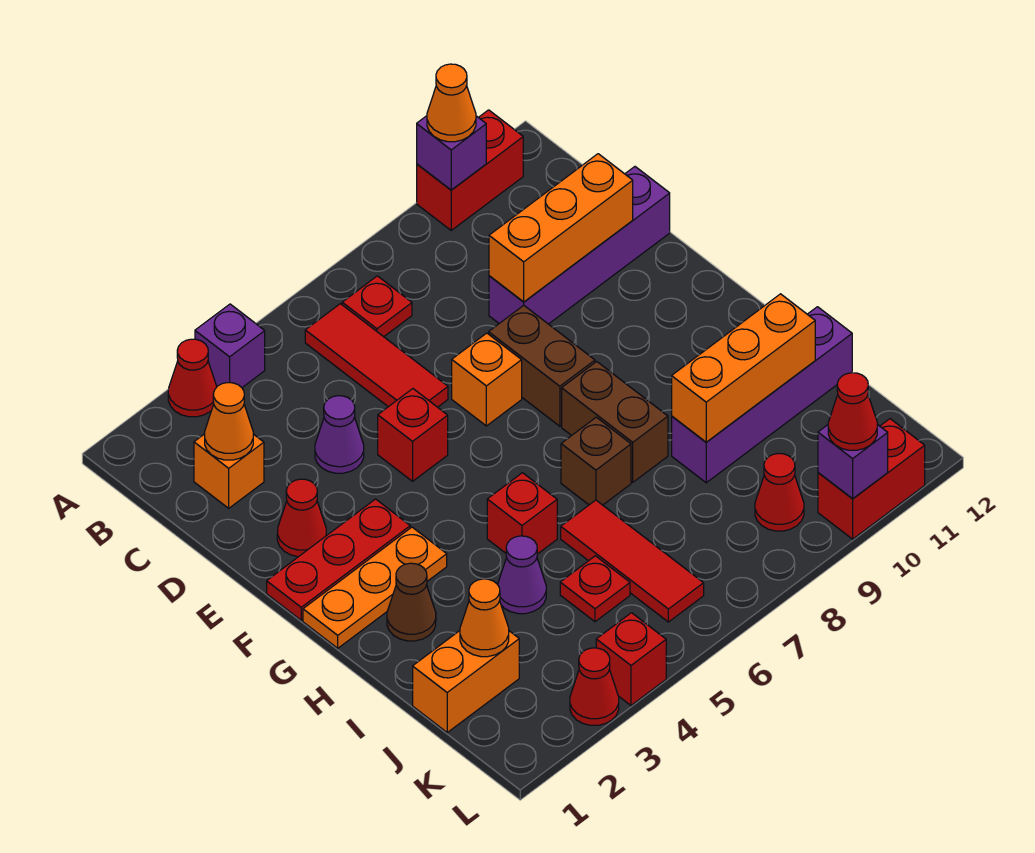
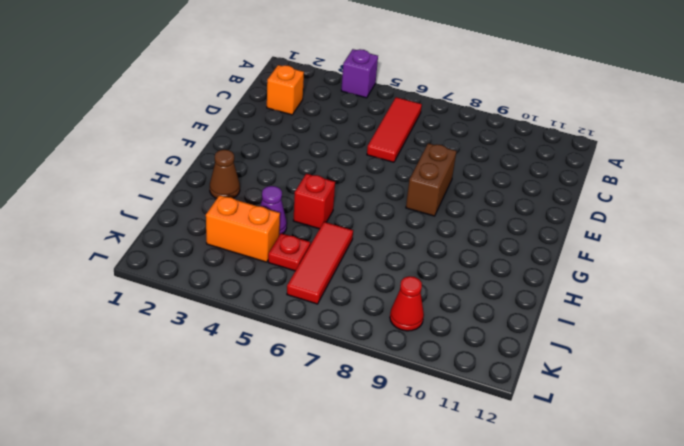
orange brick J3:J4 level 1 -> orange brick J1:J2 level 1
none -> red cone A3 level 1
none -> red brick A10:A11 level 1
none -> red plate B7 level 1
none -> purple cone D4 level 1

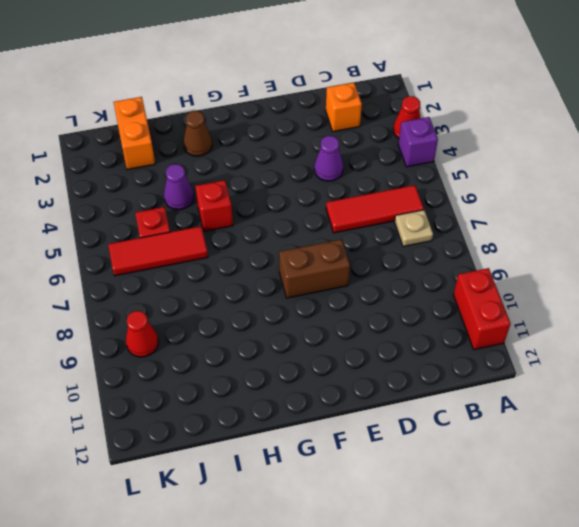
tan plate B7 level 1 -> red plate B7 level 1
none -> purple brick D9:D12 level 1
none -> red cone E2 level 1
none -> red brick E5 level 1
none -> orange brick E7 level 1

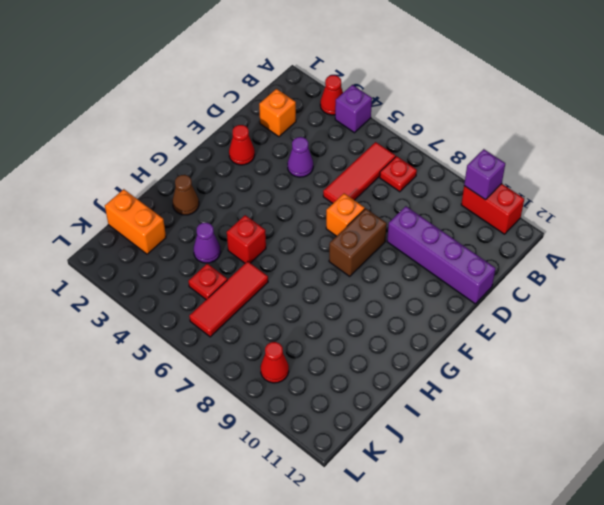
none -> red brick E5 level 1
none -> red plate F1:F3 level 1
none -> orange plate G1:G3 level 1
none -> brown brick G8:H8 level 1

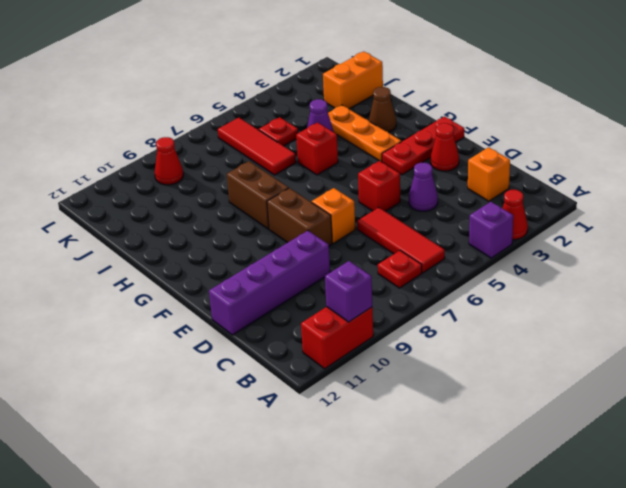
orange plate G3:I3 level 1 -> orange plate G1:G3 level 1
none -> brown brick H7 level 1
none -> purple brick I9:I12 level 1
none -> red cone L3 level 1
none -> red brick L4 level 1

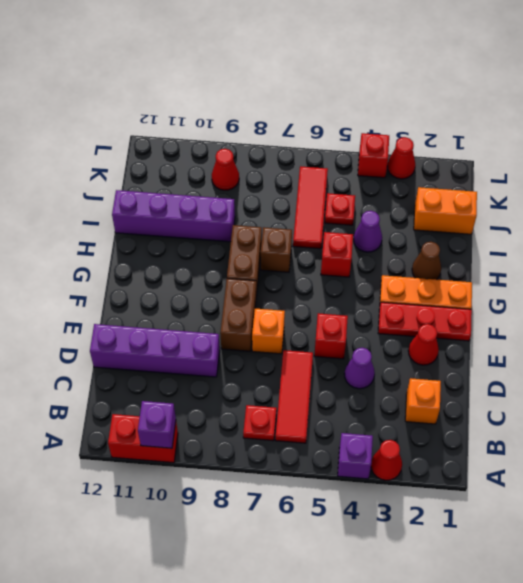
none -> red brick L10:L11 level 1
none -> orange cone C2 level 2
none -> orange brick D9:D11 level 2
none -> orange brick I9:I11 level 2

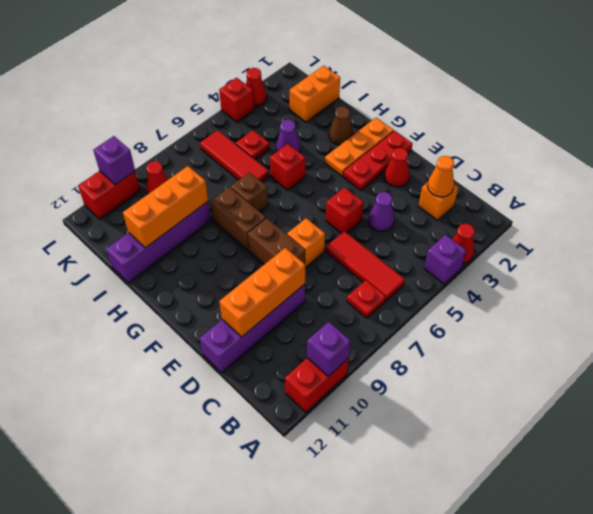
none -> orange cone J2 level 2
none -> orange cone A10 level 3
none -> red cone L10 level 3

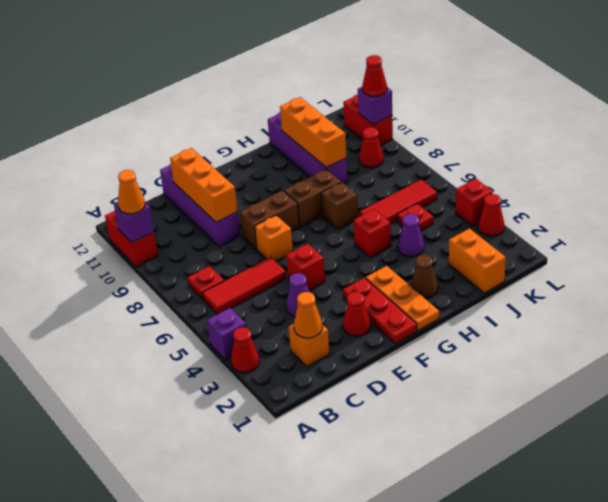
none -> orange cone J2 level 2

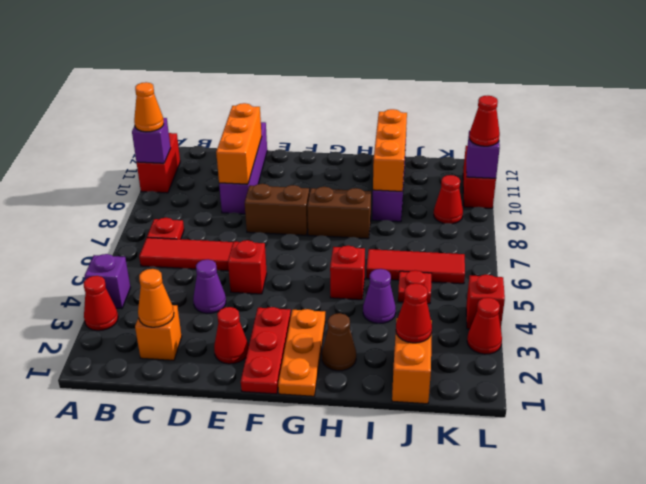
red cone J2 level 2 -> orange cone J2 level 2
none -> orange brick E7 level 1
none -> brown brick H7 level 1

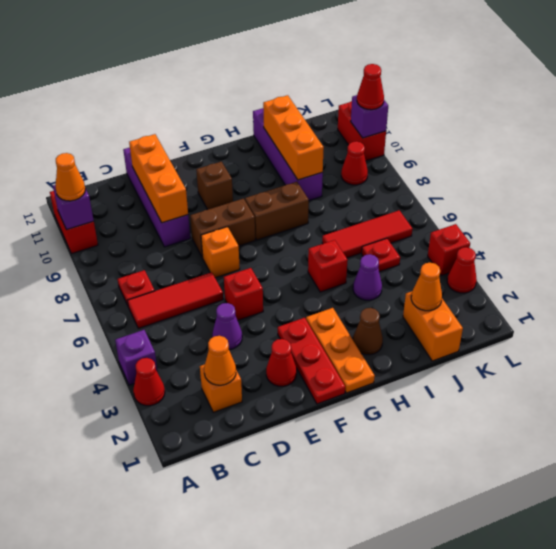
brown brick F10 level 1 -> brown brick H7 level 1

